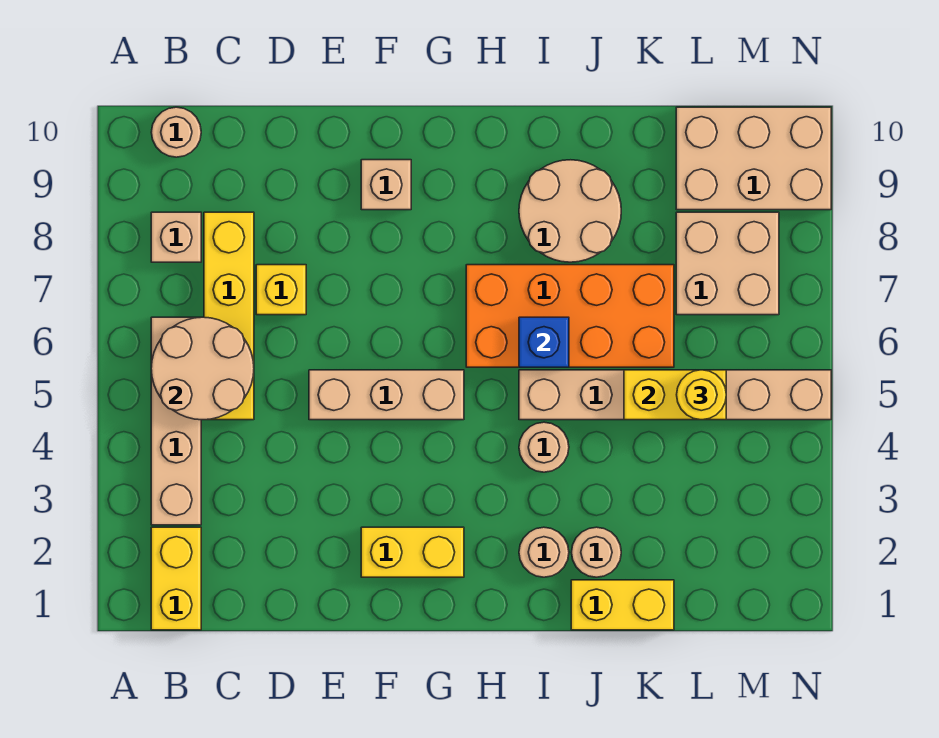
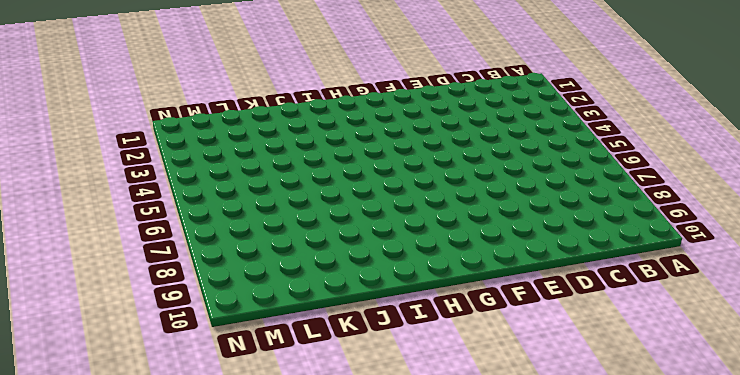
none -> yellow brick B1:B2 level 1
none -> tan brick B3:B6 level 1
none -> tan brick B8 level 1

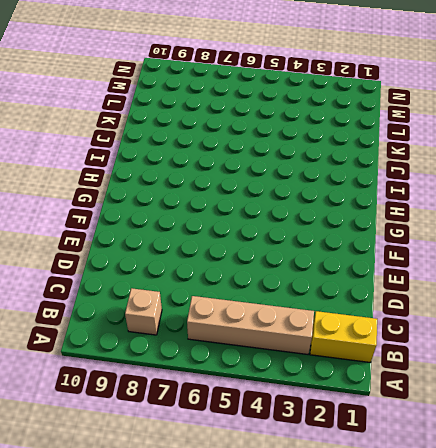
none -> tan round brick B10 level 1
none -> yellow brick C5:C8 level 1
none -> yellow brick D7 level 1

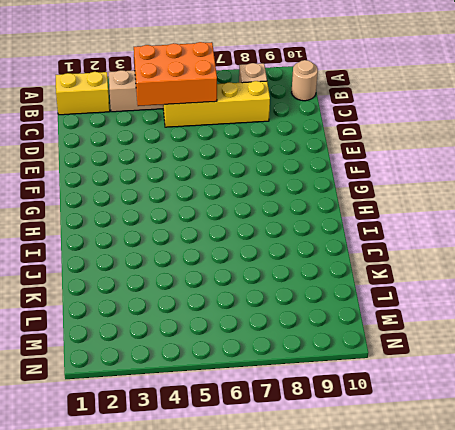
orange brick B4:C6 level 2 -> tan round brick B5:C6 level 2
none -> yellow brick D7 level 1
none -> tan brick E5:G5 level 1
none -> yellow brick F2:G2 level 1

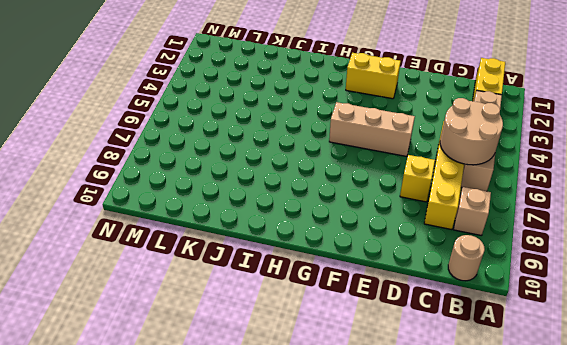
none -> tan brick F9 level 1
none -> orange brick H6:K7 level 1
none -> tan round brick I2 level 1

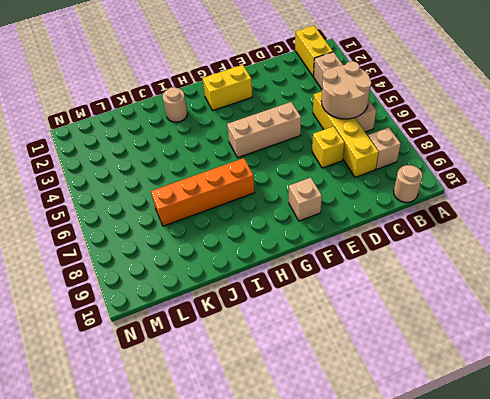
orange brick H7:K7 level 1 -> orange brick H6:K7 level 1
none -> tan round brick I4 level 1
none -> tan brick I5:N5 level 1
none -> tan round brick I8:J9 level 1

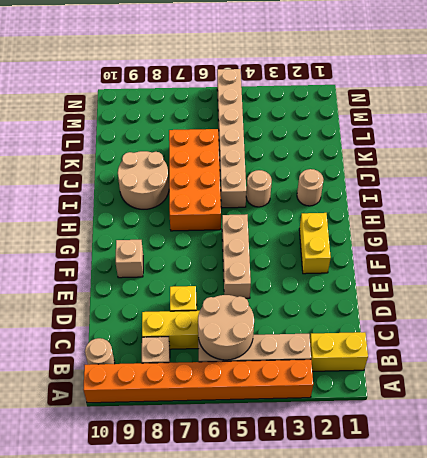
orange brick A3:A10 level 1 -> none
none -> yellow brick J1:K1 level 1
none -> tan round brick J2 level 1
none -> tan brick L7:M8 level 1

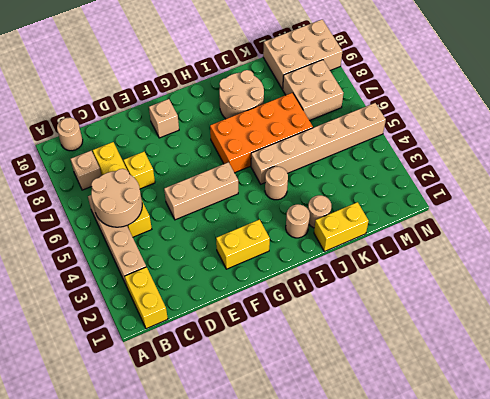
none -> blue brick I6 level 2
none -> yellow brick K5:L5 level 2
none -> yellow round brick L5 level 3

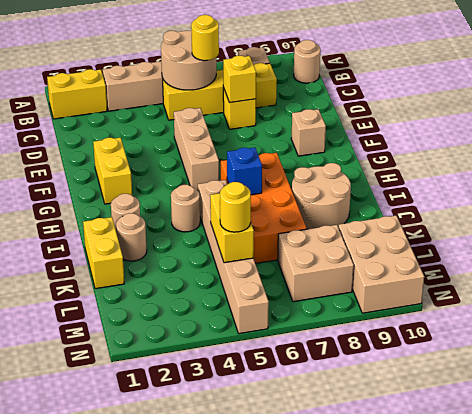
yellow round brick C6 level 3 -> none
yellow brick D7 level 2 -> none

